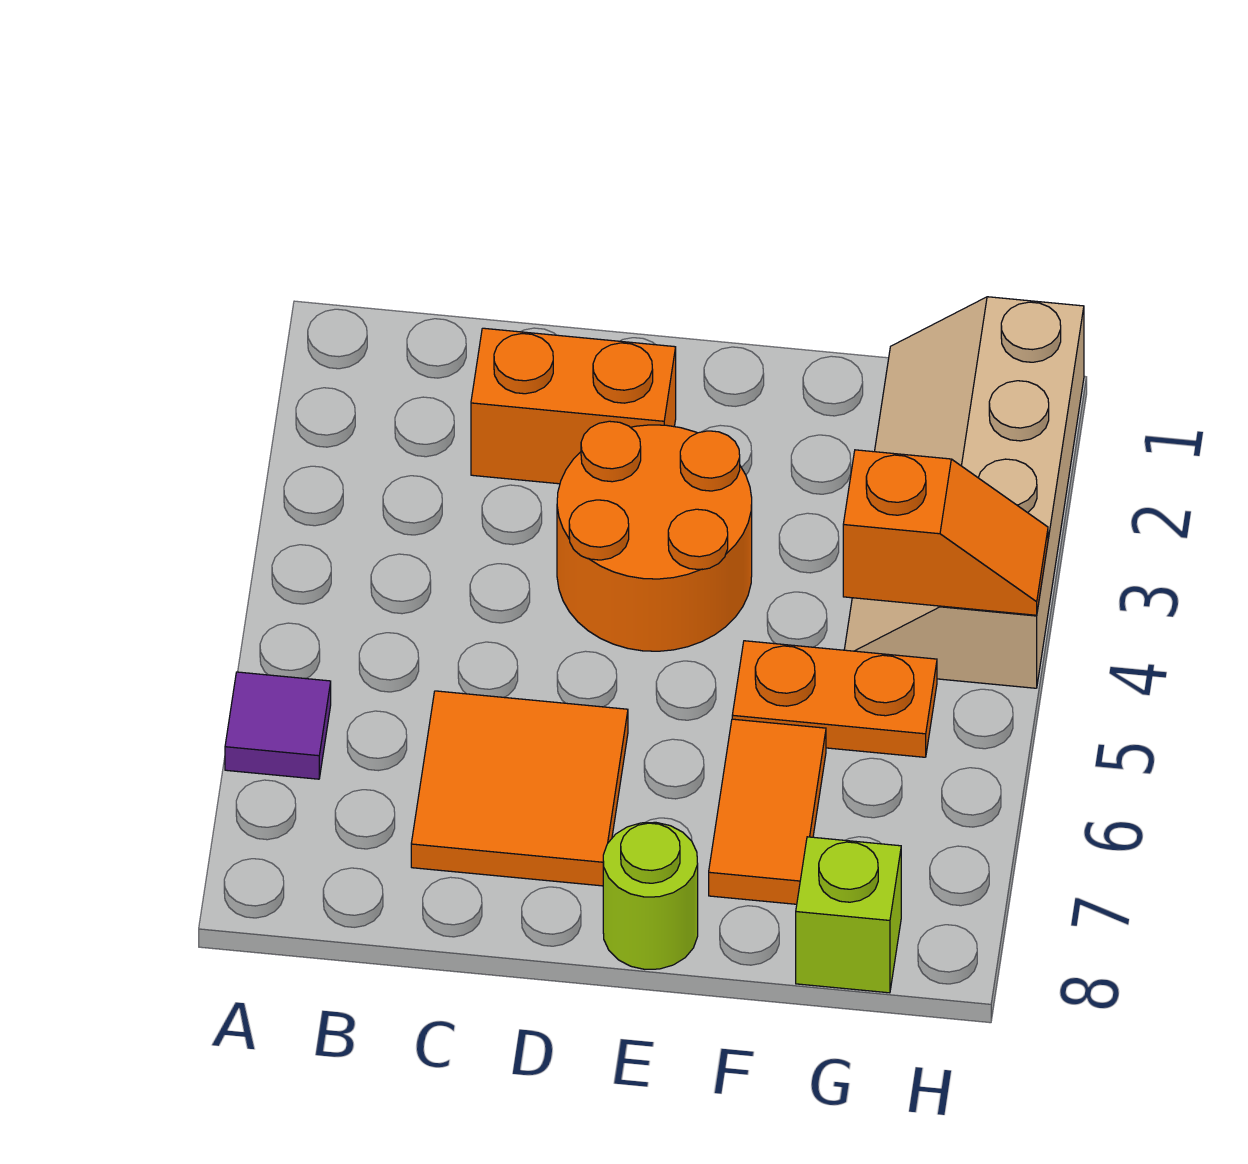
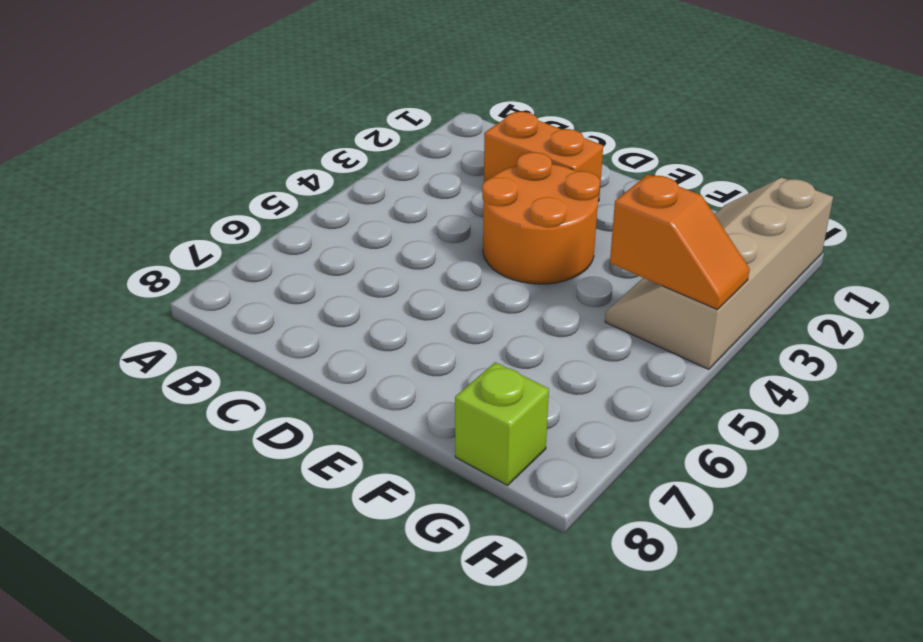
none -> purple tile A6 level 1
none -> orange tile C6:D7 level 1

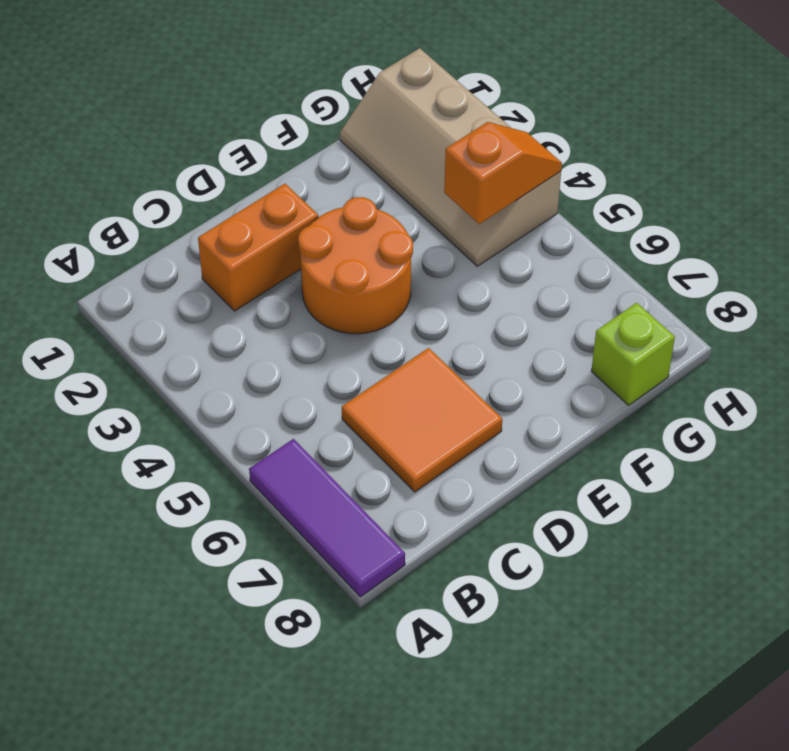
purple tile A6:A8 level 1 -> purple tile A6 level 1
none -> lime round brick E8 level 1
none -> orange plate F5:G5 level 1

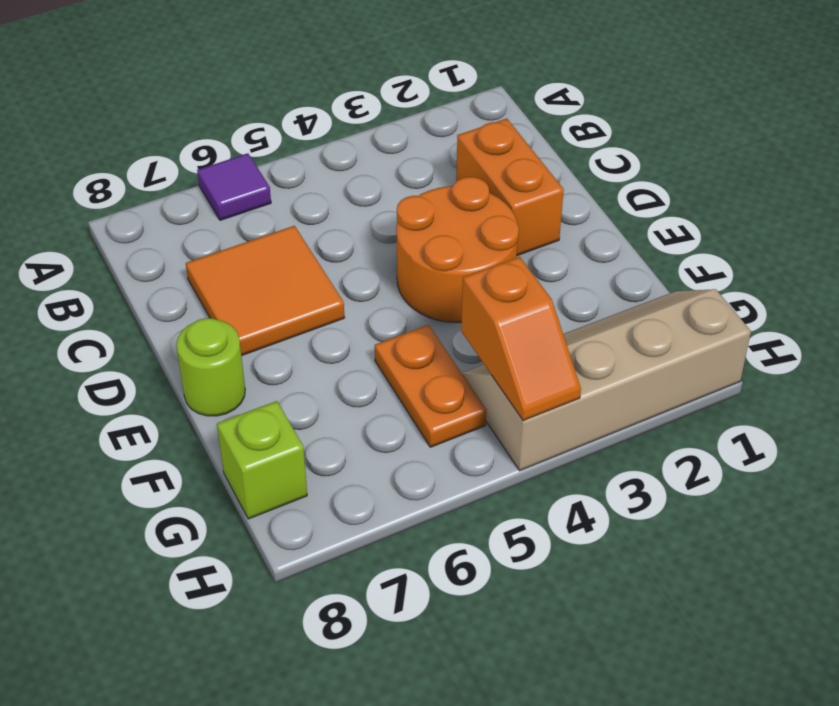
none -> orange tile F6:F7 level 1

